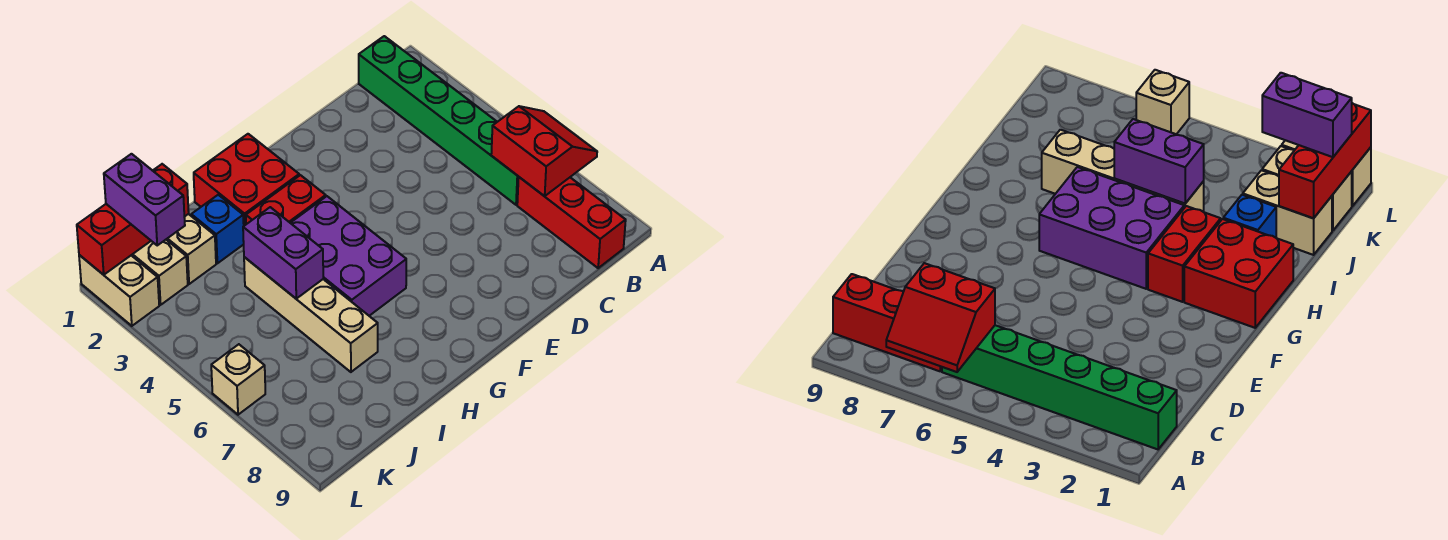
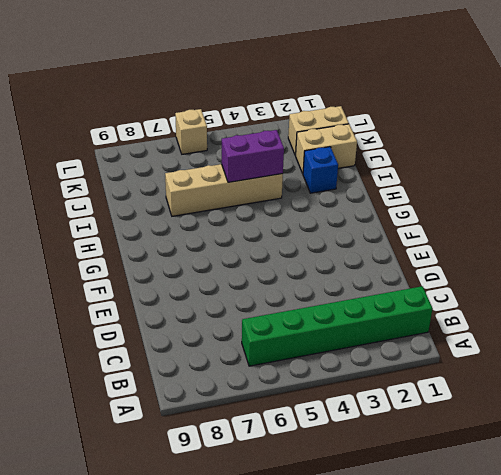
none -> red brick B7:B9 level 1
none -> red brick G1:H2 level 1
none -> red brick G3:H3 level 1

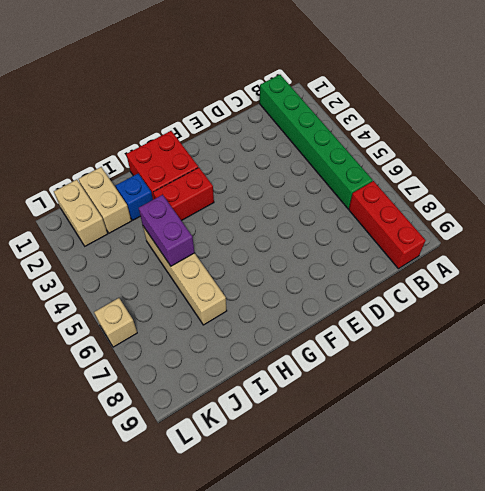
none -> purple brick G4:H6 level 1
none -> tan brick L1:L2 level 1
none -> red slope A6:B7 level 2 top B

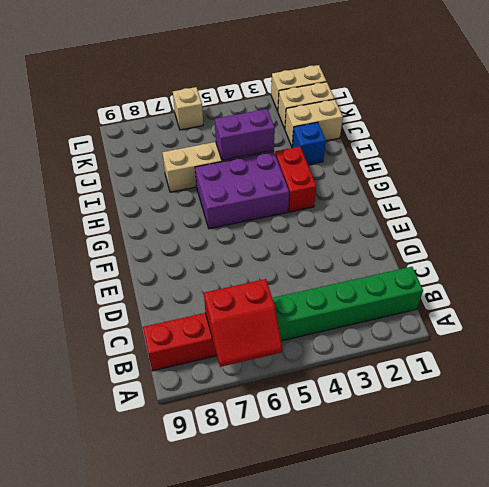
none -> red brick G1:H2 level 1
none -> red brick J1:L1 level 2
none -> purple brick K1:K2 level 3

